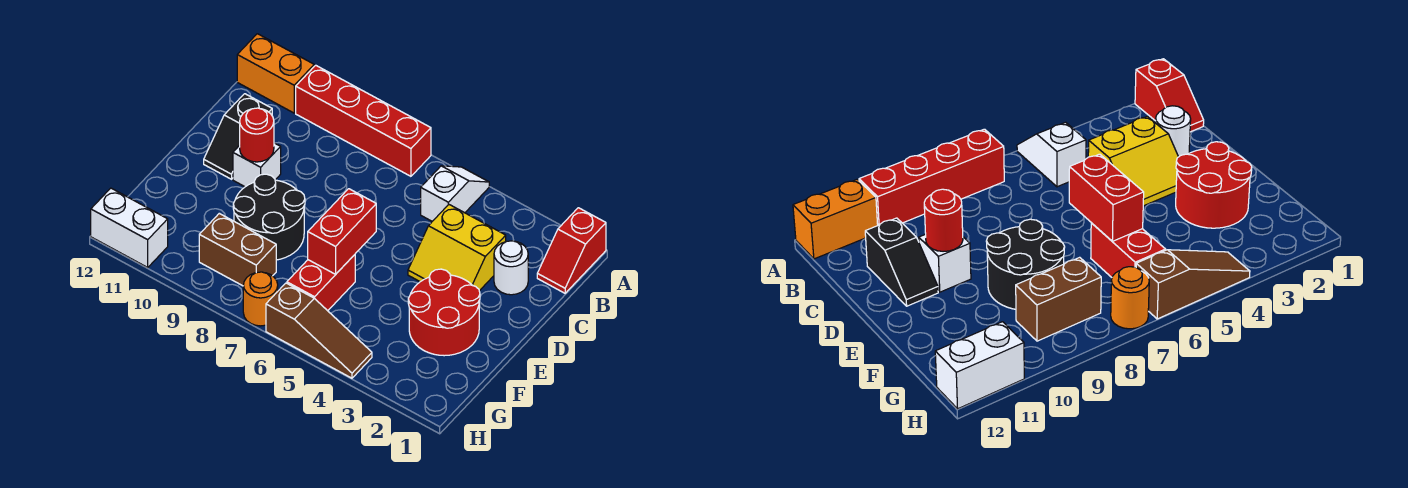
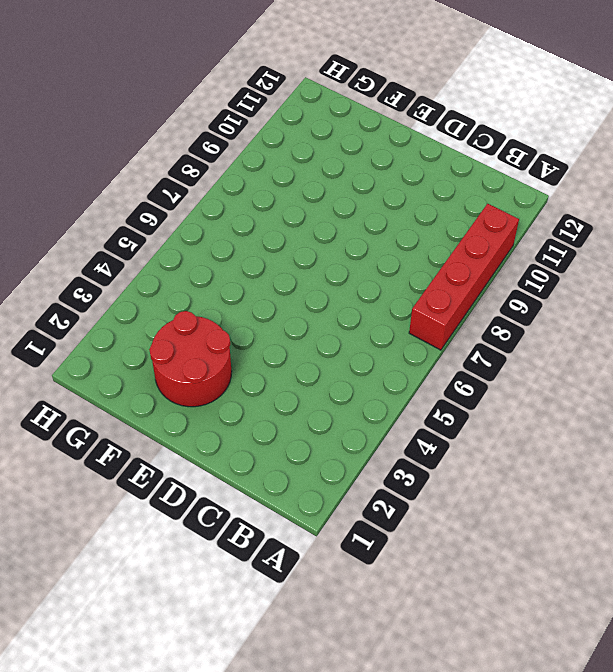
none -> red slope A1:B1 level 1 top A
none -> white slope A5:B5 level 1 top B
none -> orange brick A11:A12 level 1

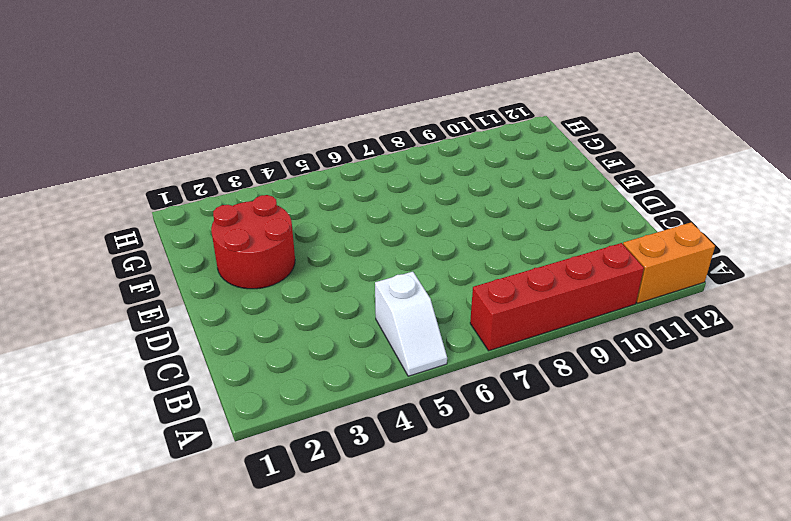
none -> red slope A1:B1 level 1 top A
none -> white round brick C2 level 1
none -> yellow slope C3:D4 level 1 top C

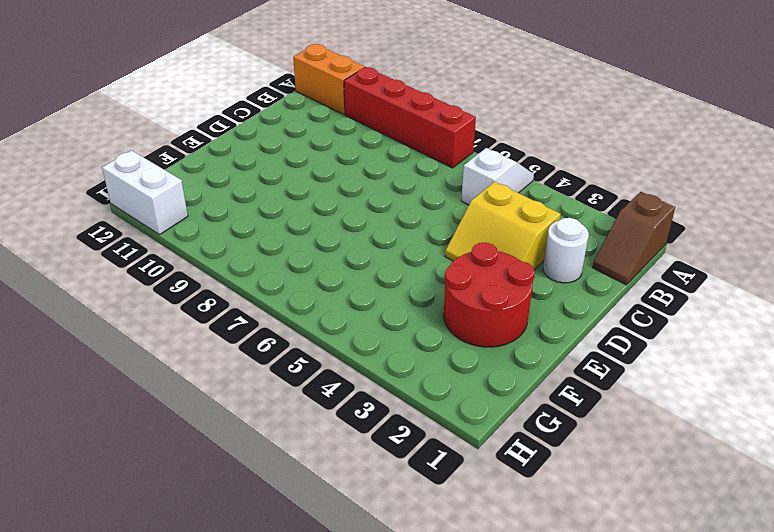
brown slope A1:B1 level 1 top A -> red slope A1:B1 level 1 top A
none -> black slope C11:D11 level 1 top C
none -> white brick D10 level 1
none -> black round brick E8:F9 level 1

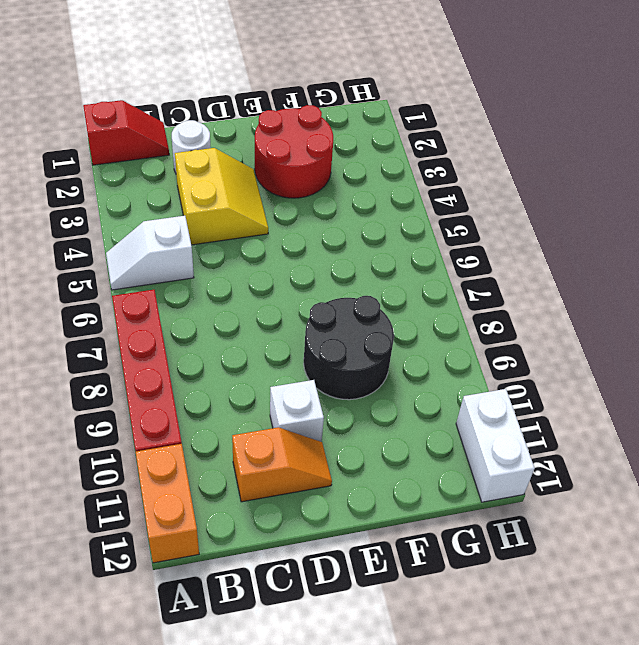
orange slope C11:D11 level 1 top C -> black slope C11:D11 level 1 top C
none -> red brick F6:G6 level 1
none -> brown brick G8:G9 level 1
none -> brown slope H4:H6 level 1 top 6

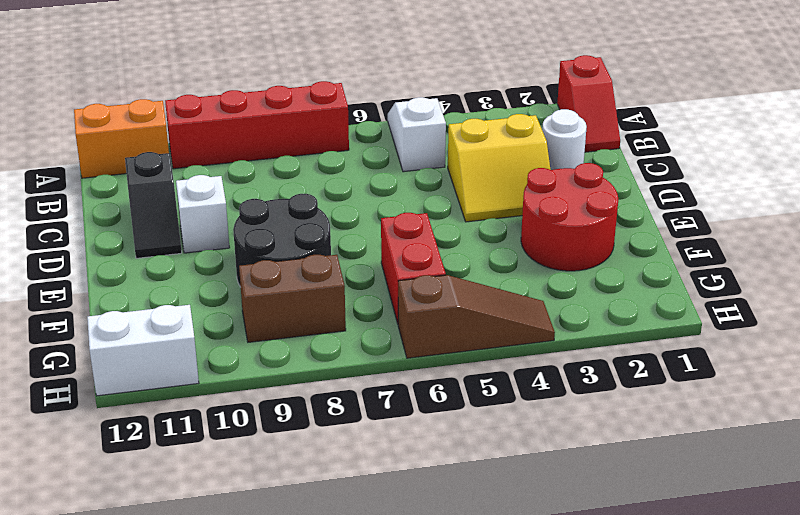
none -> orange round brick H7 level 1
none -> red round brick D10 level 2
none -> red brick E6:F6 level 2

